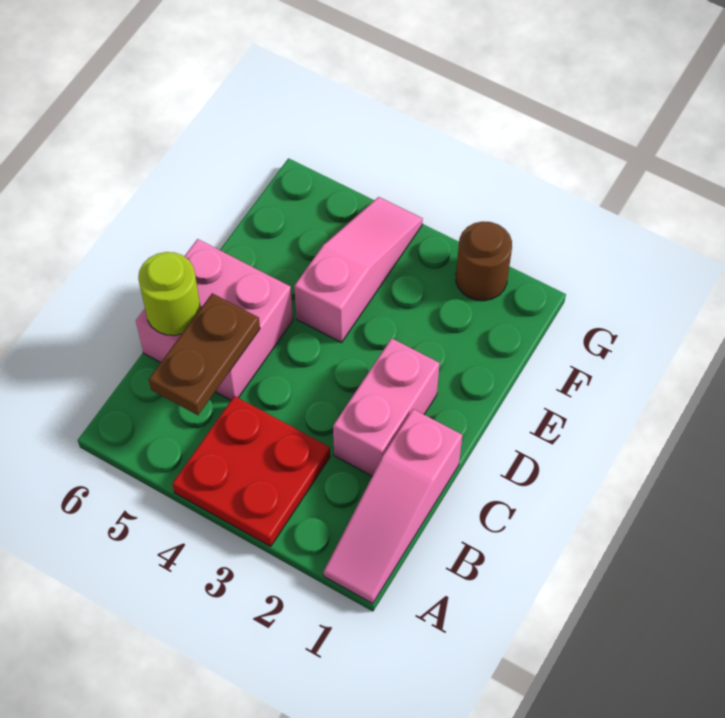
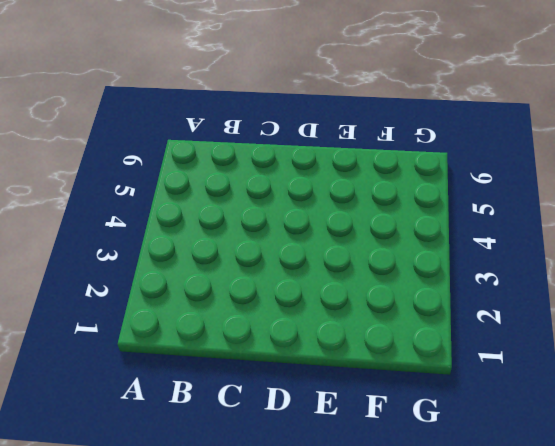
none -> pink slope A1:C1 level 1 top C
none -> red plate A3:B4 level 1

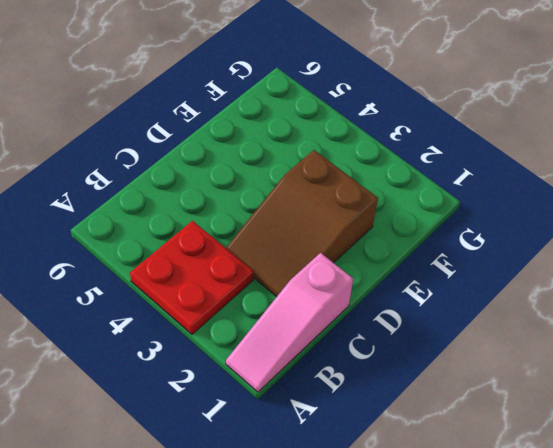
brown slope C2:E3 level 1 top E -> pink brick C2:D2 level 1
none -> pink brick C5:D6 level 1
none -> pink slope E4:G4 level 1 top E

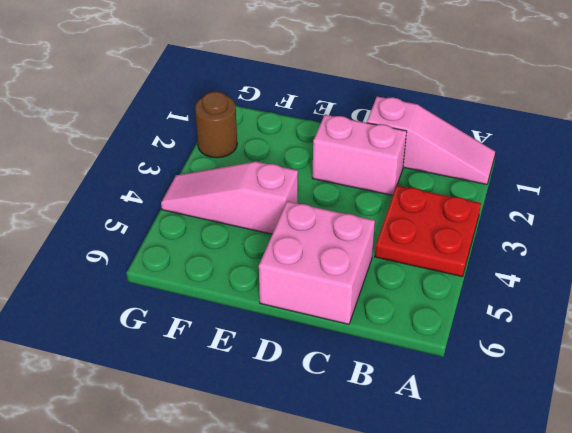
none -> brown plate B5:C5 level 2
none -> lime round brick C6 level 2

